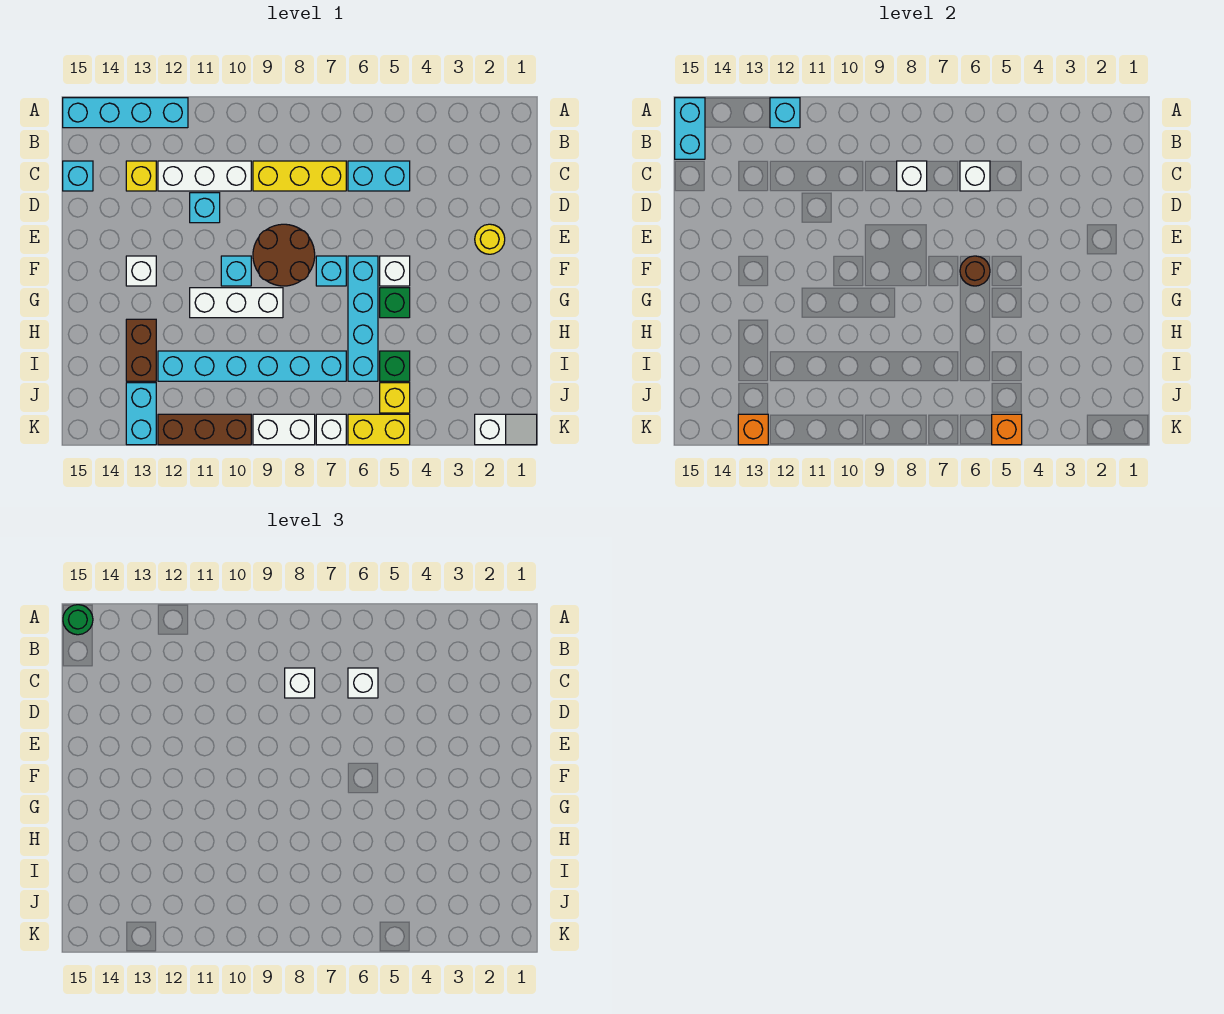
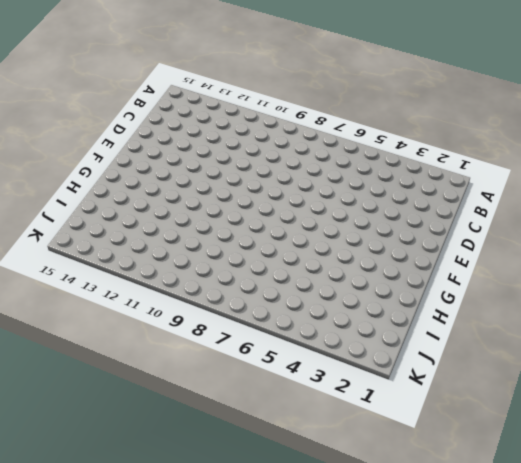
none -> cyan brick A12:A15 level 1
none -> cyan brick C5:C6 level 1
none -> yellow brick C7:C9 level 1
none -> white brick C10:C12 level 1

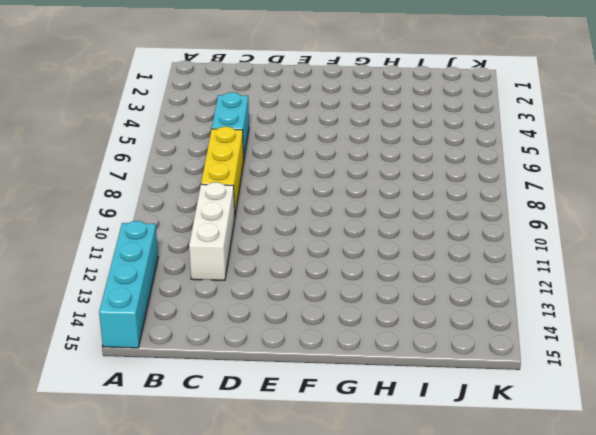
none -> yellow brick C13 level 1
none -> cyan brick C15 level 1
none -> cyan brick D11 level 1
none -> yellow round brick E2 level 1

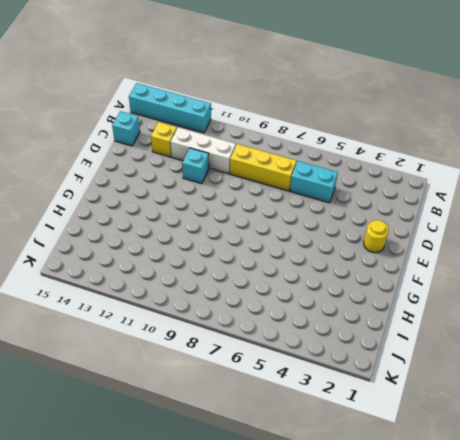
none -> brown round brick E8:F9 level 1
none -> white brick F5 level 1
none -> cyan brick F6:I6 level 1
none -> cyan brick F7 level 1

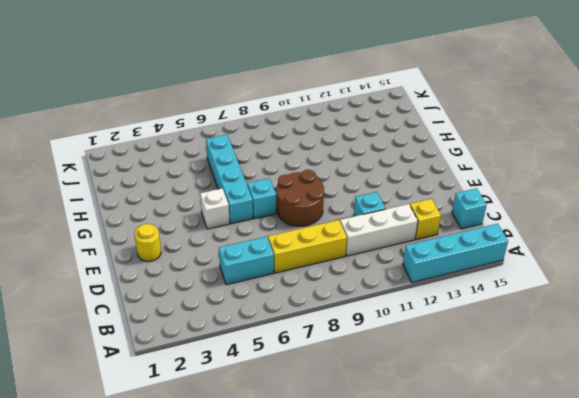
none -> cyan brick F10 level 1
none -> white brick F13 level 1
none -> green brick G5 level 1
none -> white brick G9:G11 level 1

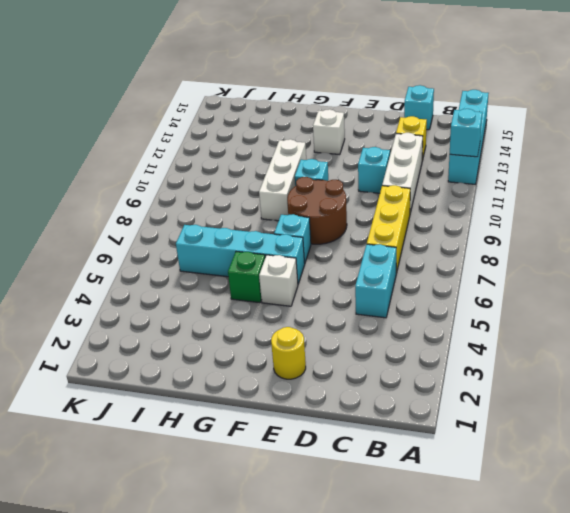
none -> brown brick H13:I13 level 1
none -> green brick I5 level 1
none -> cyan brick I7:I12 level 1
none -> yellow brick J5 level 1

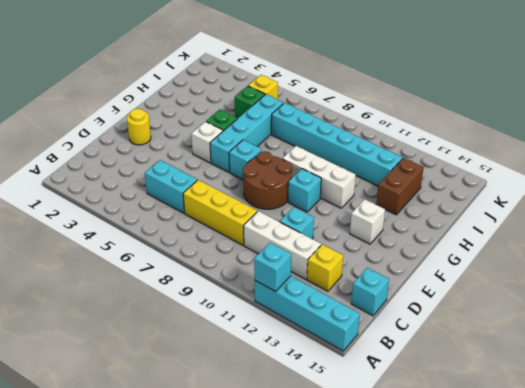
none -> cyan brick J13:K13 level 1
none -> white slope K1:K2 level 1 top 2
none -> yellow brick K5:K6 level 1
none -> white brick K7 level 1

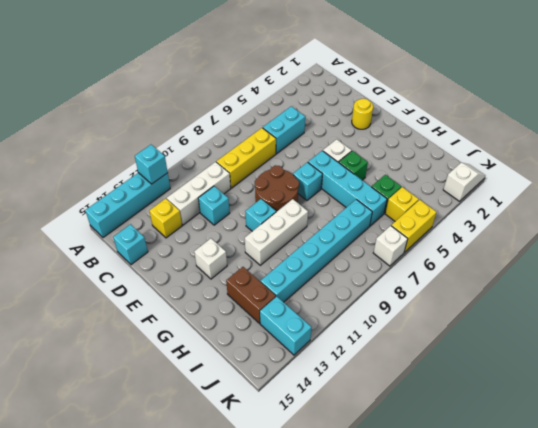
none -> white brick K8:K9 level 1
none -> brown brick K10:K12 level 1
none -> cyan brick A15:B15 level 2
none -> white brick C6 level 2

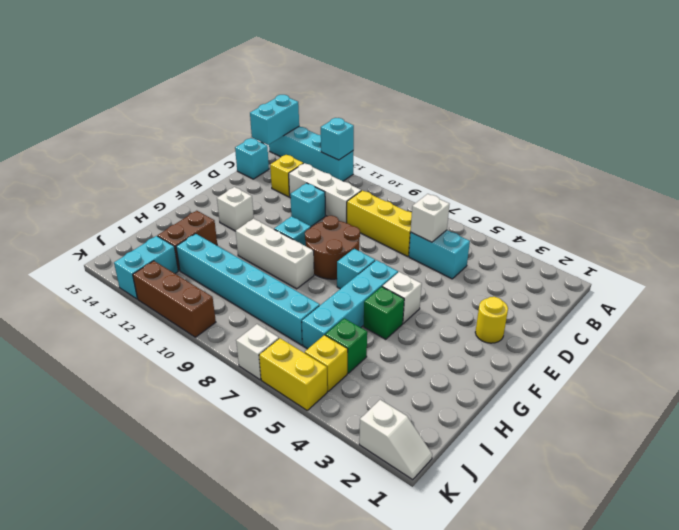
none -> white brick K8:K9 level 1
none -> white brick C8 level 2
none -> brown round brick F6 level 2
none -> orange brick K5 level 2

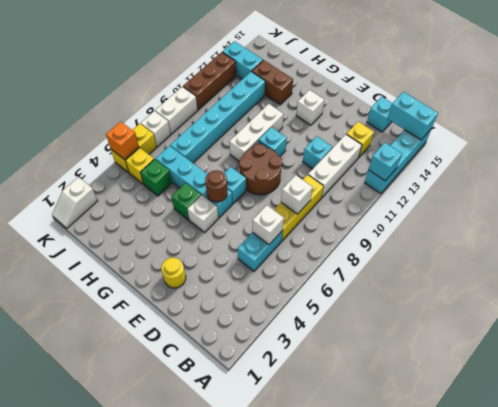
none -> orange brick K13 level 2
none -> green round brick A15 level 3
none -> white brick C6 level 3
none -> white brick C8 level 3

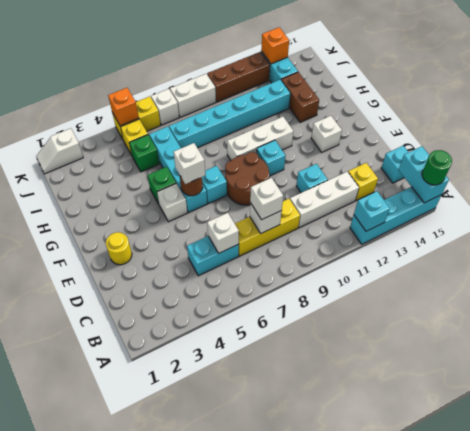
white brick F6 level 3 -> white brick C6 level 3

